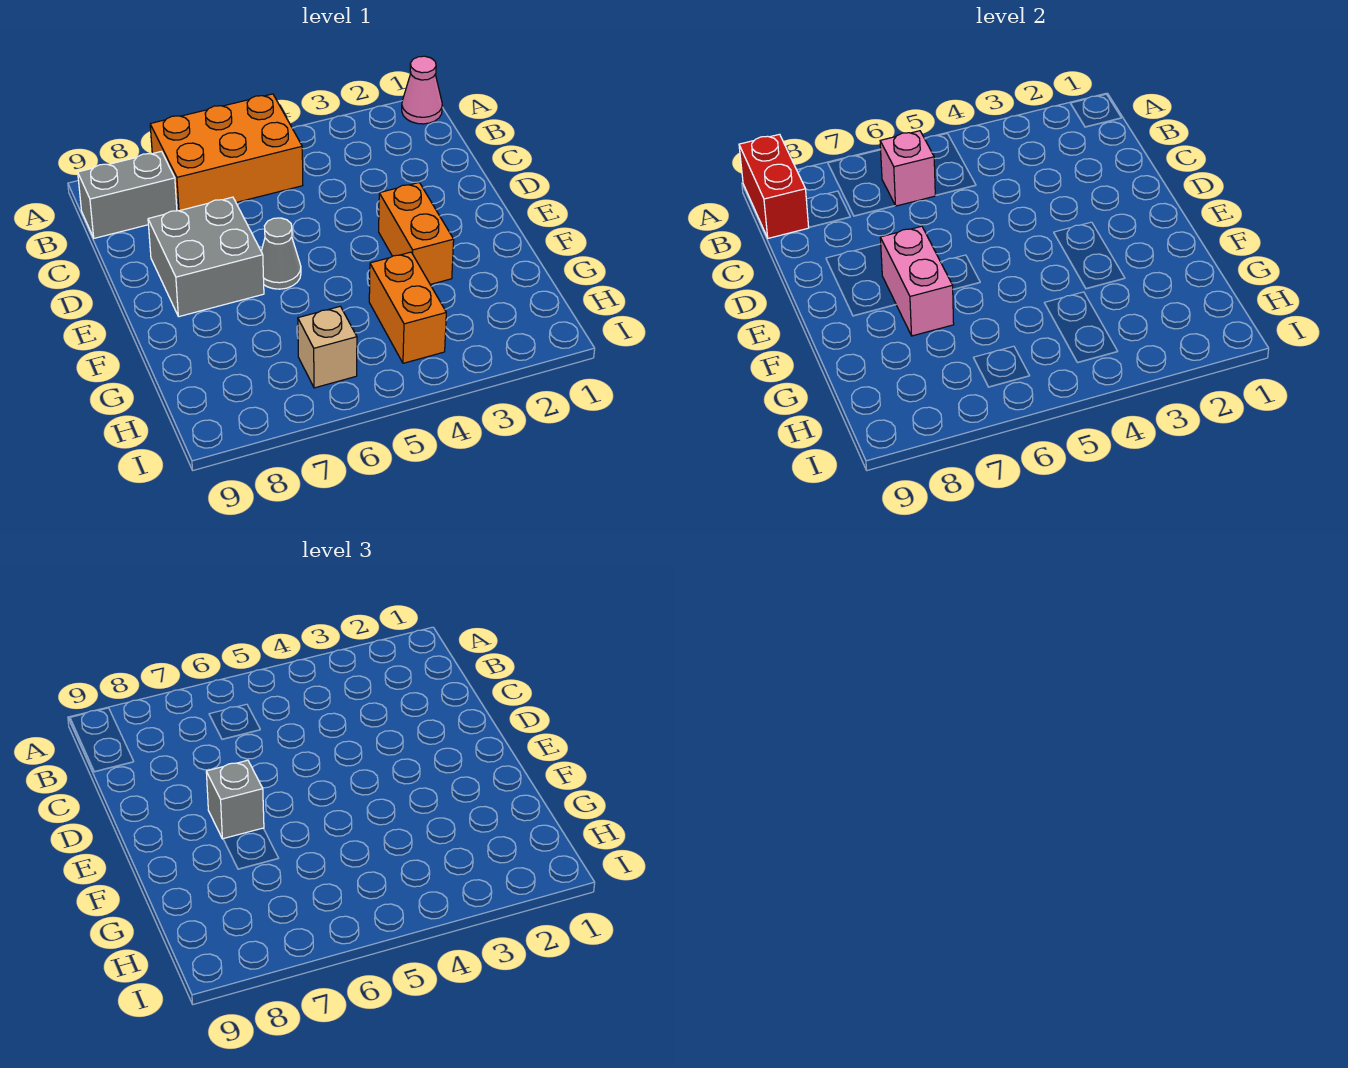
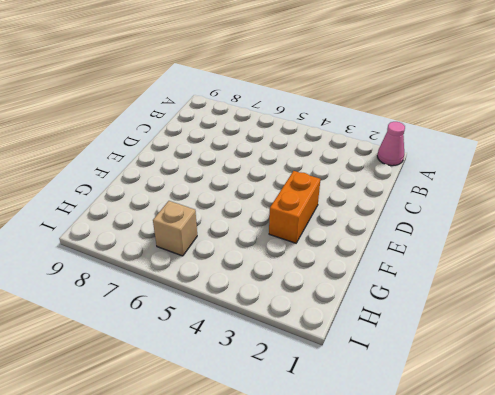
none -> orange brick A5:B7 level 1
none -> grey brick B8:B9 level 1
none -> grey brick D7:E8 level 1

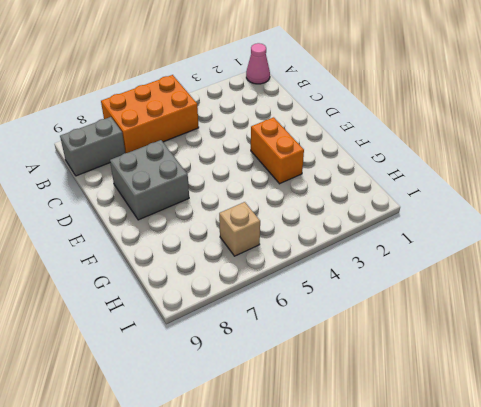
none -> grey cone E6 level 1
none -> orange brick G4:H4 level 1
none -> red brick A9:B9 level 2

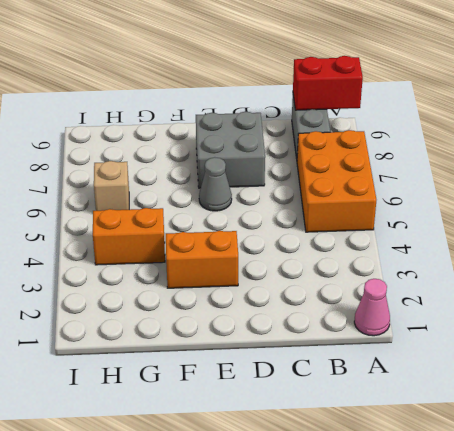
none -> pink brick B6 level 2
none -> pink brick E7:F7 level 2
none -> grey brick E7 level 3

